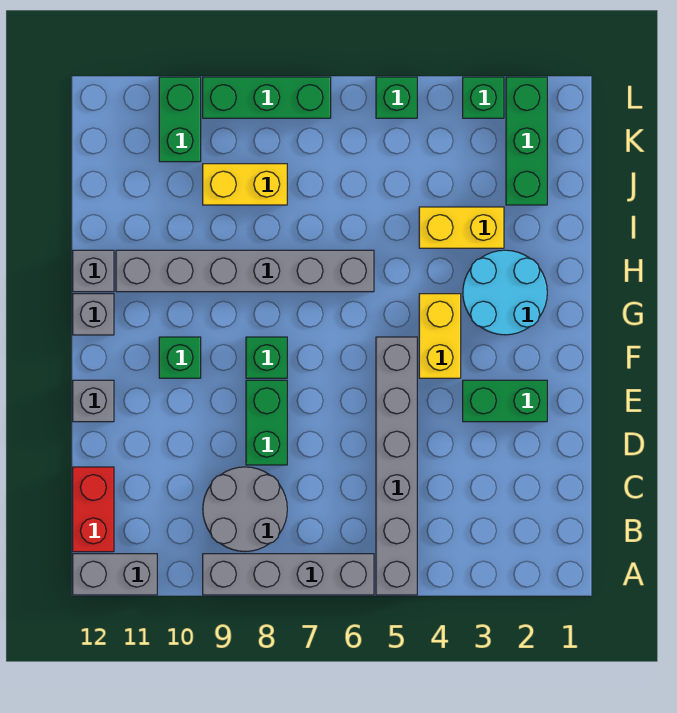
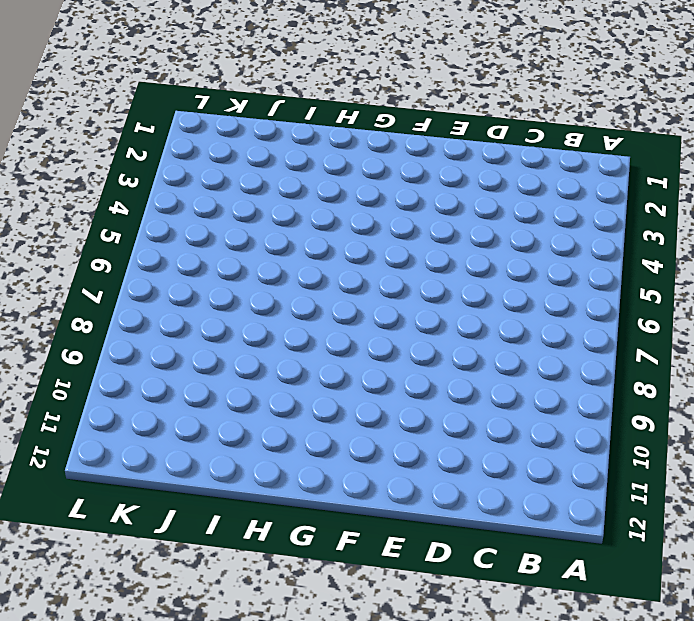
none -> grey brick A5:F5 level 1
none -> grey brick A6:A9 level 1
none -> grey brick A11:A12 level 1

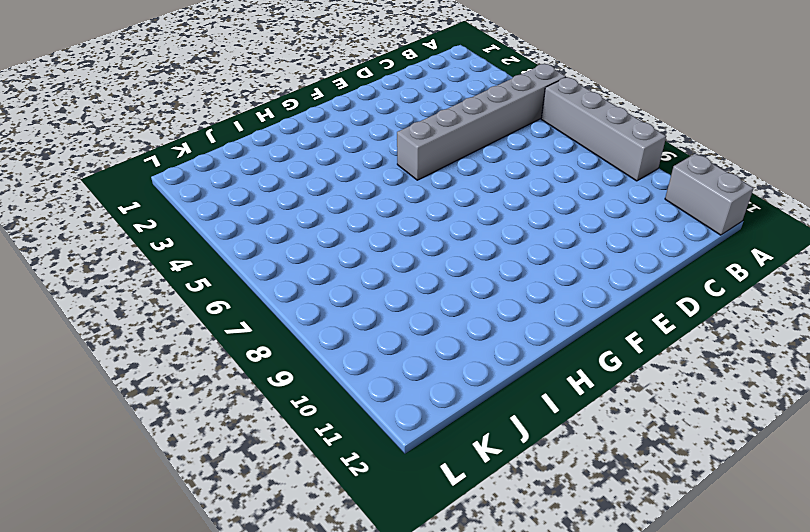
none -> grey round brick B8:C9 level 1
none -> red brick B12:C12 level 1
none -> green brick D8:E8 level 1

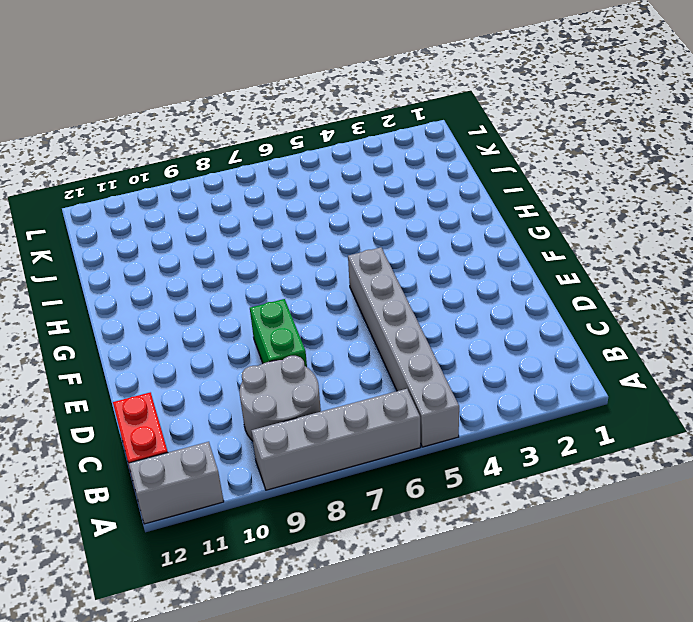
none -> green brick E2:E3 level 1
none -> grey brick E12 level 1
none -> yellow brick F4:G4 level 1

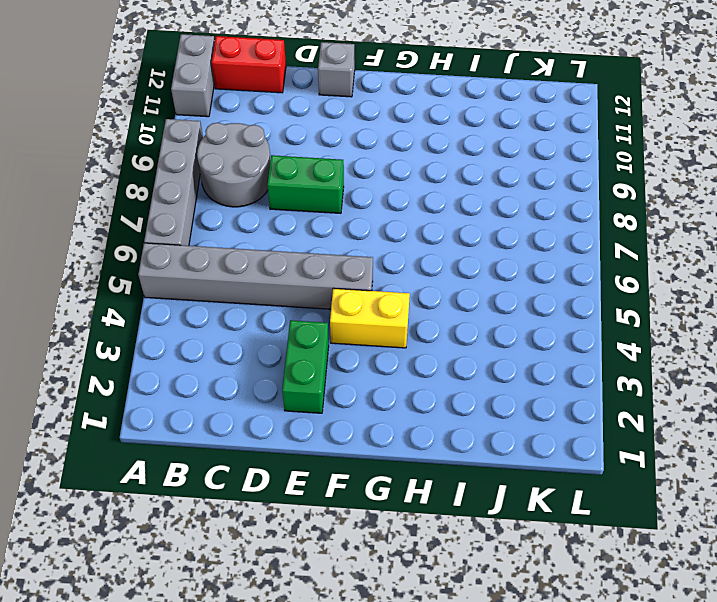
none -> green brick F8 level 1
none -> green brick F10 level 1
none -> cyan round brick G2:H3 level 1

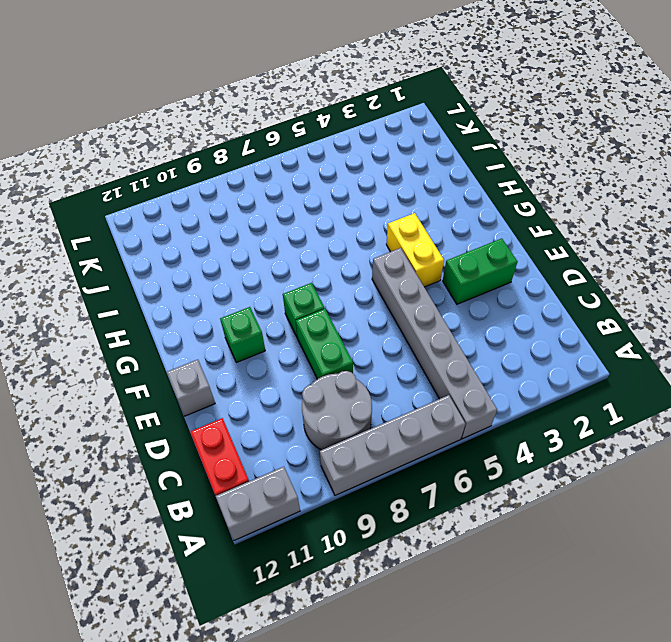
none -> cyan round brick G2:H3 level 1
none -> grey brick G12 level 1
none -> grey brick H6:H11 level 1

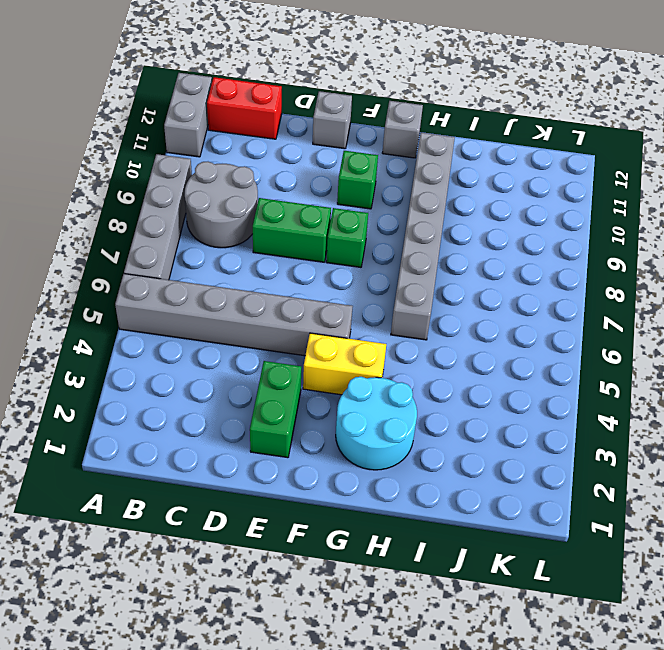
none -> grey brick H12 level 1
none -> yellow brick I3:I4 level 1
none -> green brick J2:L2 level 1

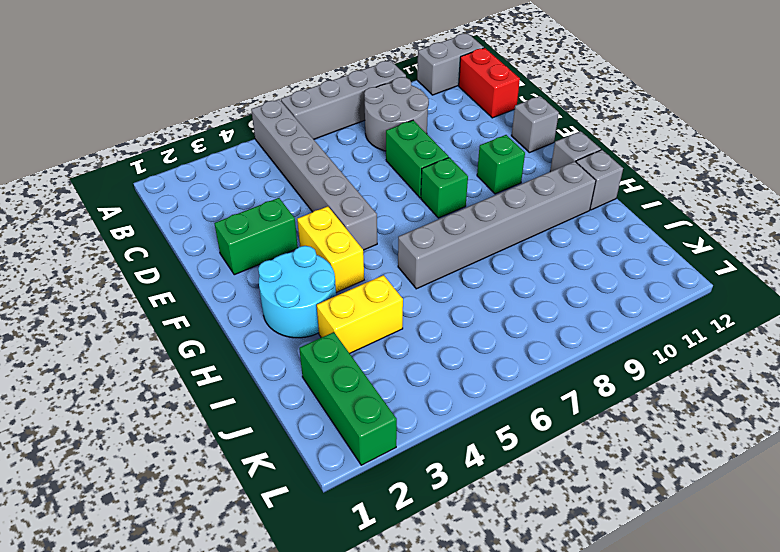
none -> yellow brick J8:J9 level 1
none -> green brick K10:L10 level 1
none -> green brick L3 level 1

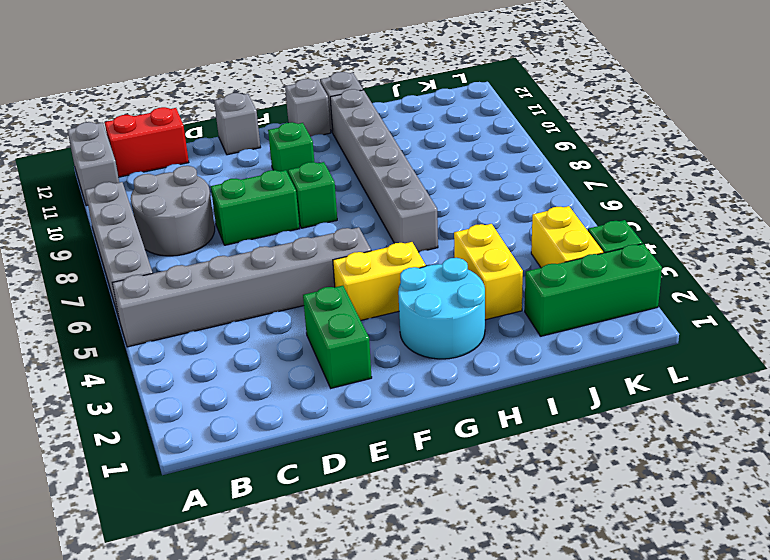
yellow brick K3:K4 level 1 -> yellow brick J8:J9 level 1
none -> green brick K10:L10 level 1
none -> green brick L5 level 1
none -> green brick L7:L9 level 1

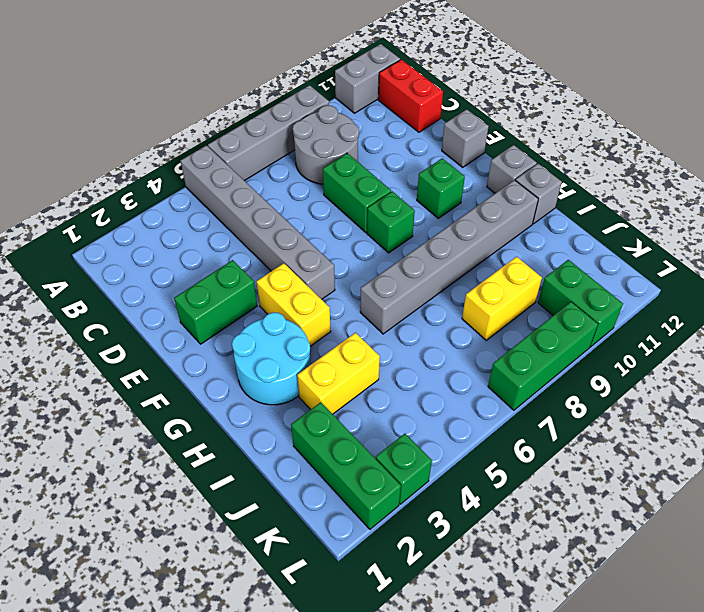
none -> green brick L5 level 1

